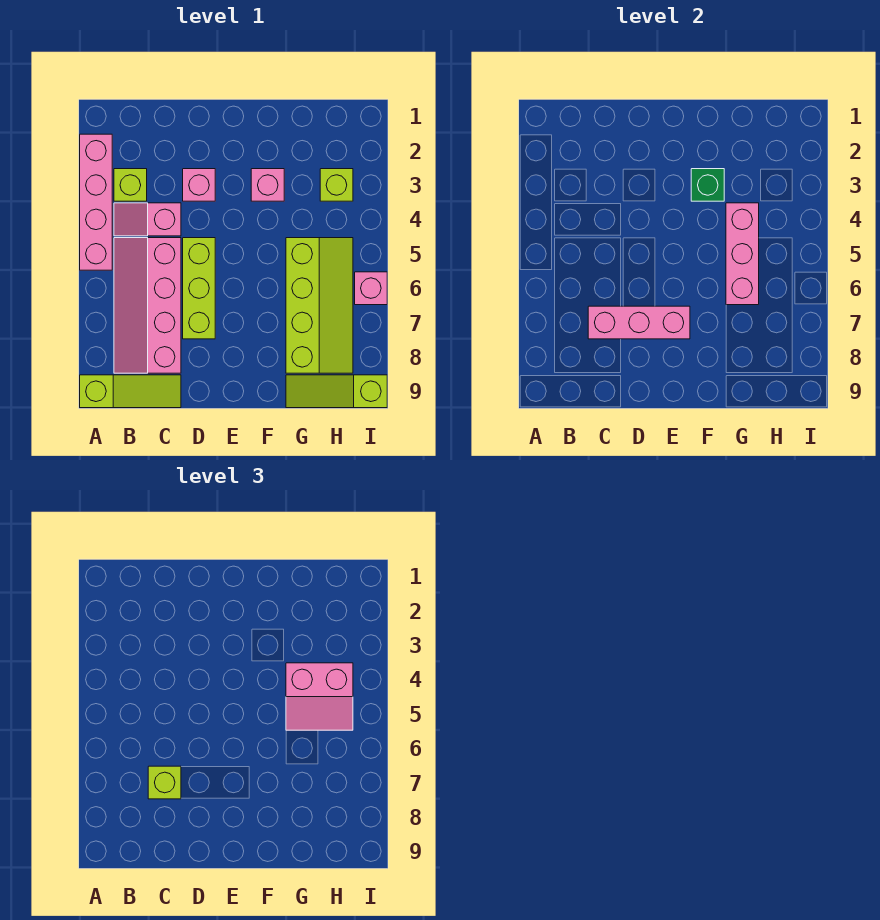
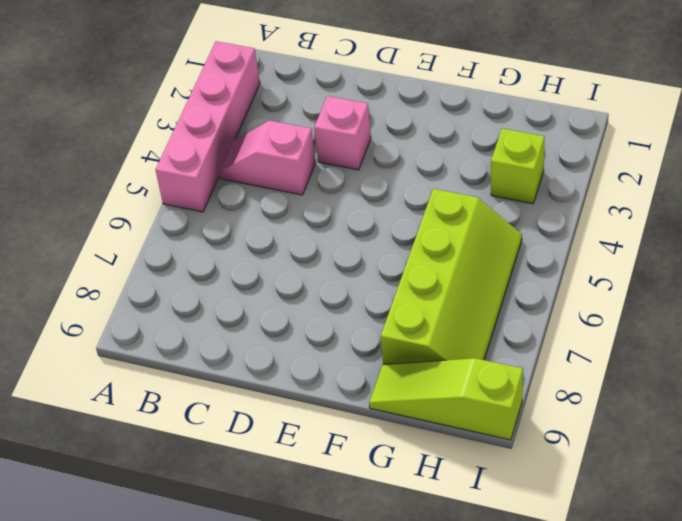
none -> lime slope A9:C9 level 1 top A
none -> lime brick B3 level 1
none -> pink slope B5:C8 level 1 top C

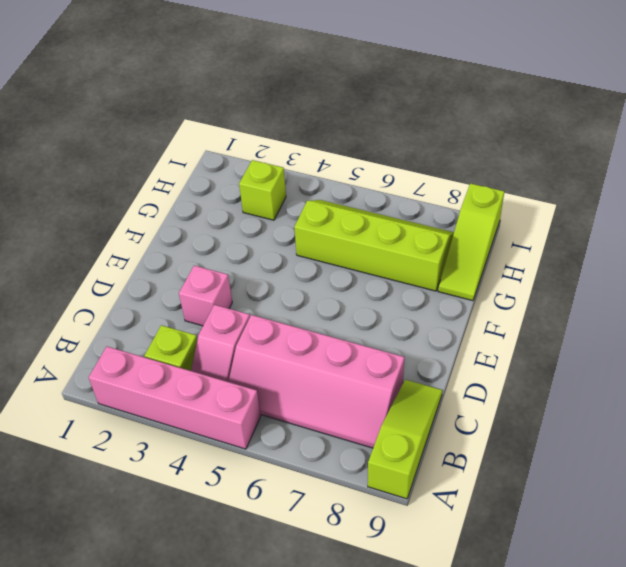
none -> lime brick D5:D7 level 1
none -> pink brick F3 level 1
none -> pink brick I6 level 1

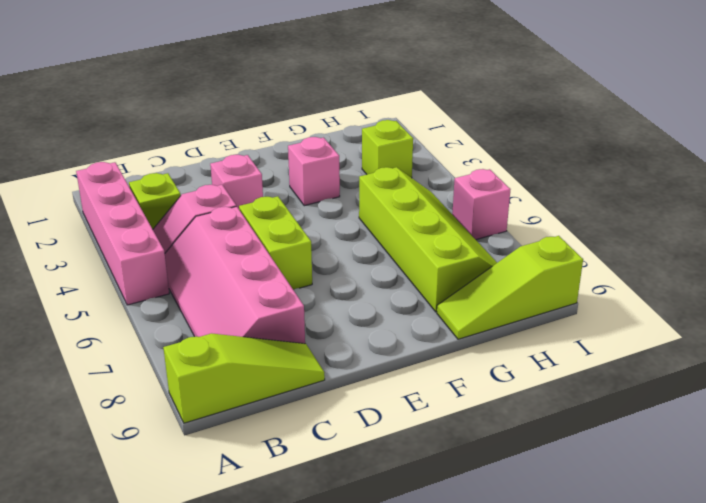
lime brick D5:D6 level 1 -> lime brick D5:D7 level 1
none -> pink brick C7:E7 level 2
none -> green brick F3 level 2
none -> pink brick G4:G6 level 2

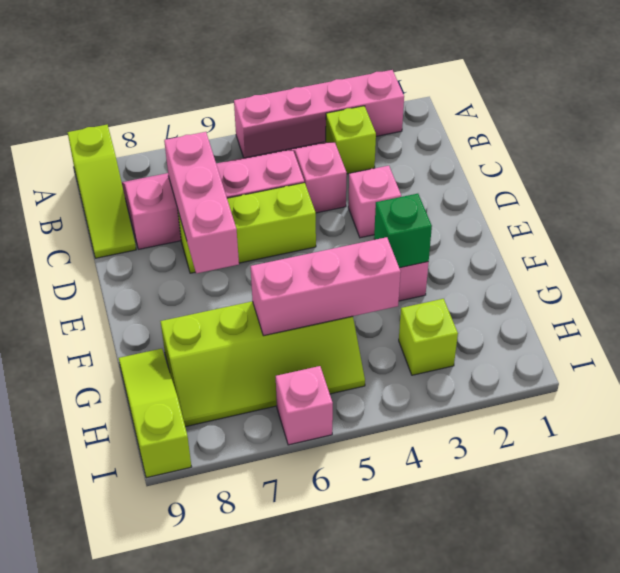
none -> lime brick C7 level 3
none -> pink slope G4:H5 level 3 top 4

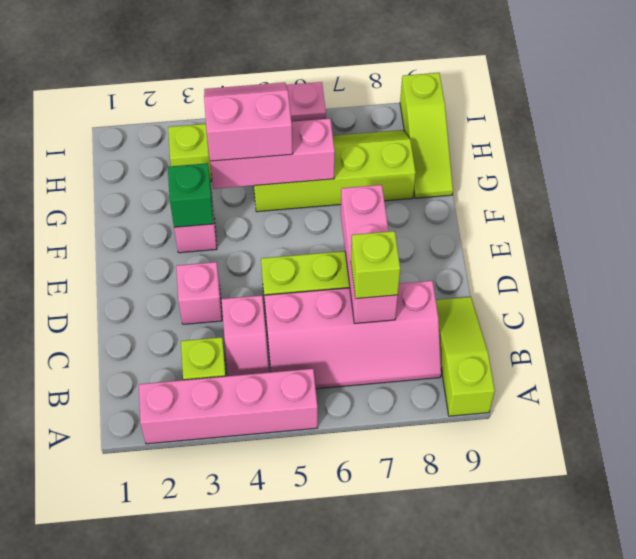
pink slope G4:H5 level 3 top G -> pink slope G4:H5 level 3 top 4

